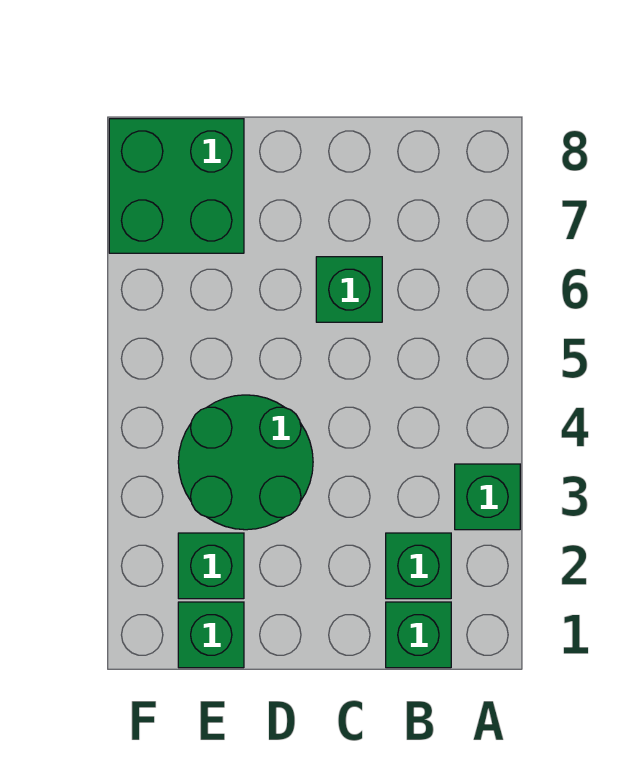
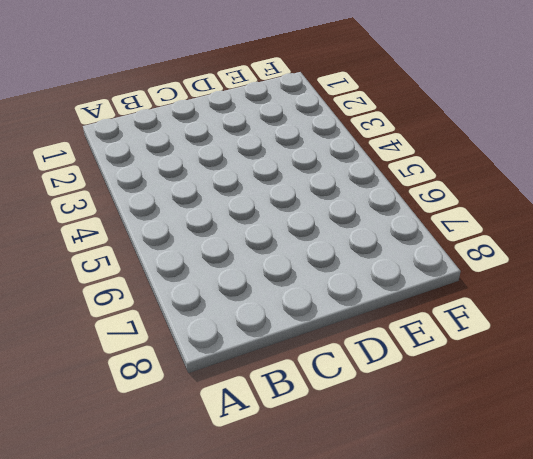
none -> green brick A3 level 1
none -> green brick B1 level 1

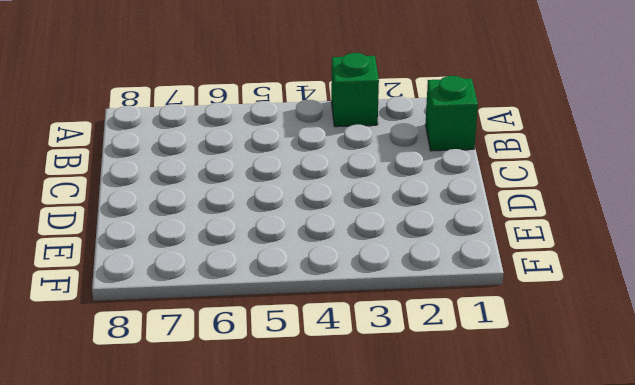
none -> green brick B2 level 1
none -> green brick C6 level 1

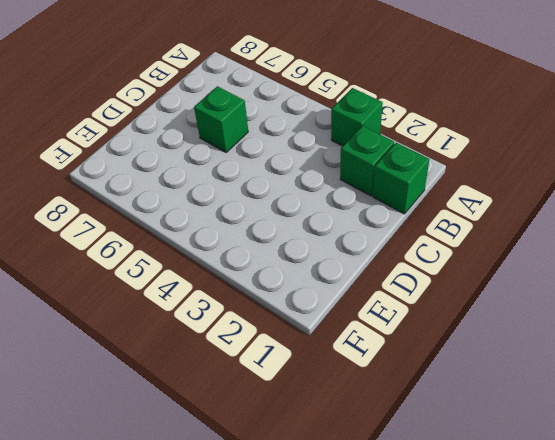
none -> green round brick D3:E4 level 1
none -> green brick E1 level 1

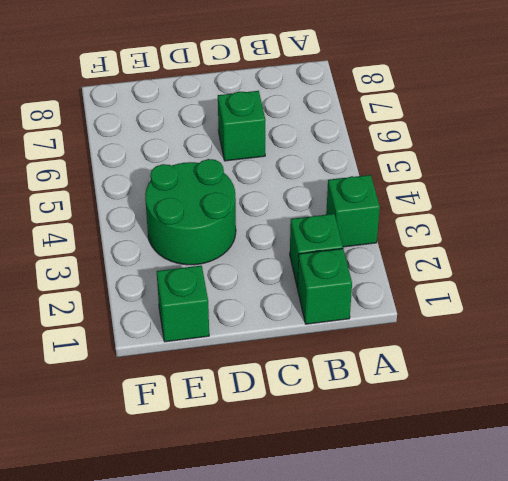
none -> green brick E2 level 1
none -> green brick E7:F8 level 1

